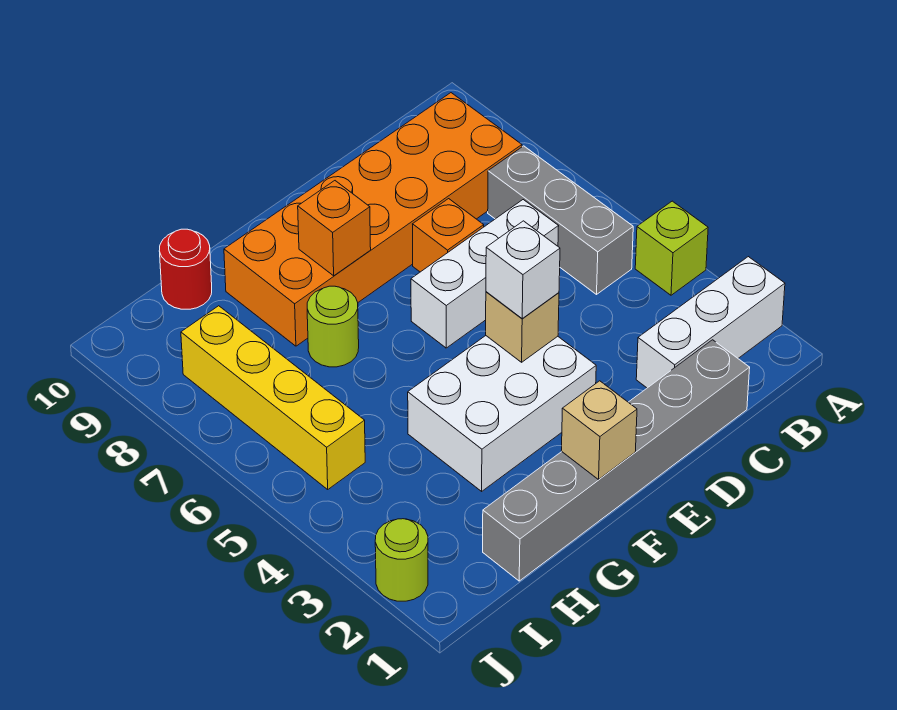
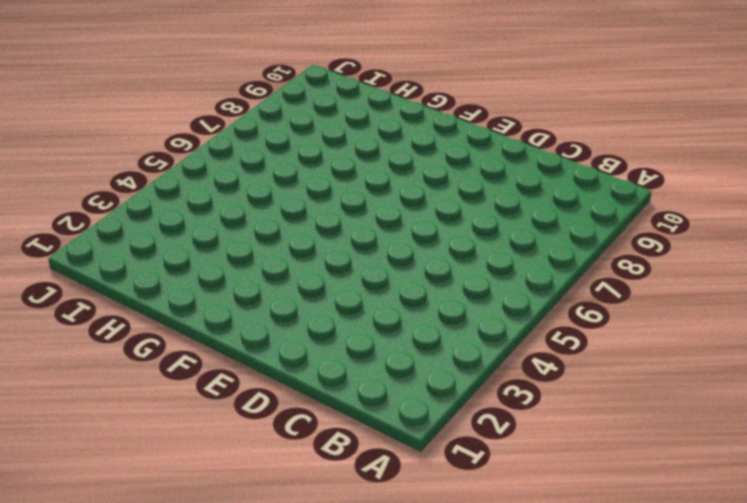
none -> white brick A2:C2 level 1
none -> lime brick A4 level 1
none -> grey brick B5:B7 level 1

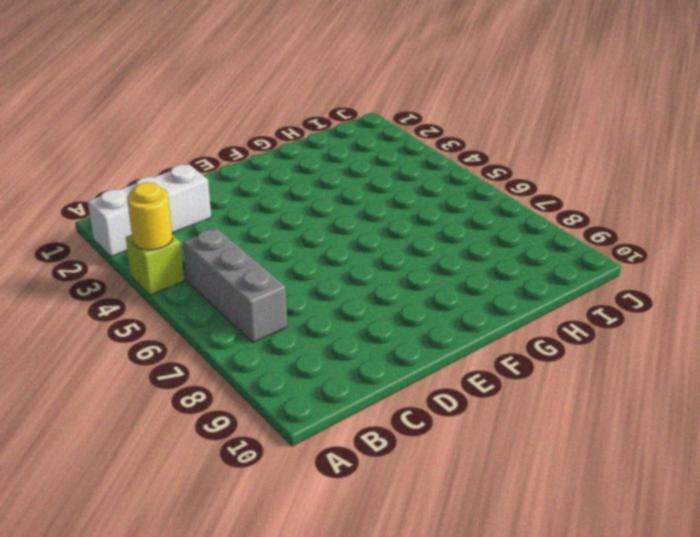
yellow round brick A4 level 2 -> none
none -> orange brick B8:G9 level 1
none -> grey brick C1:H1 level 1
none -> white brick C6:E6 level 1

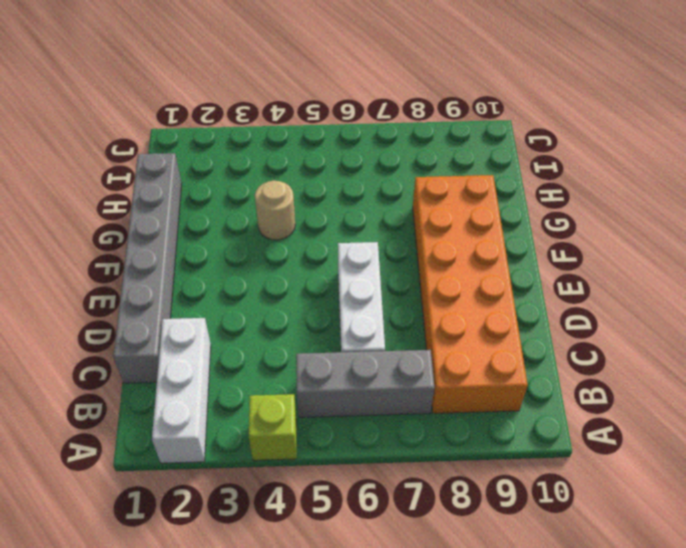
tan round brick G4 level 1 -> white brick E3:G4 level 1
none -> orange brick D7 level 1
none -> lime round brick G7 level 1
none -> red round brick H10 level 1

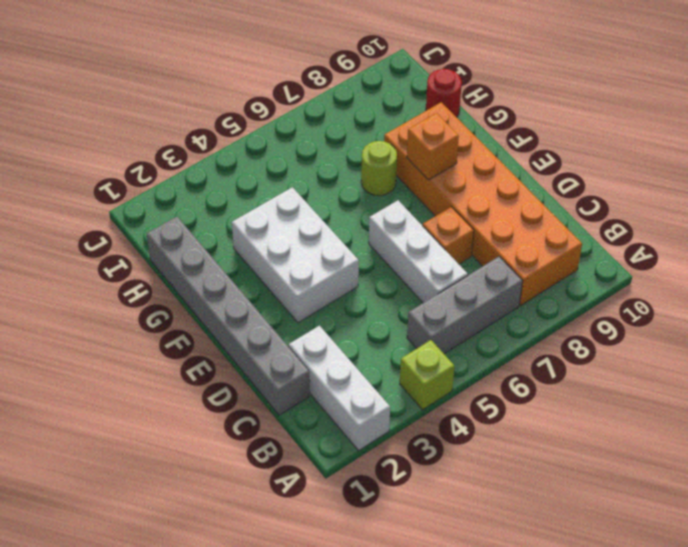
none -> yellow brick I5:I8 level 1
none -> lime round brick J2 level 1
none -> tan brick E4 level 2

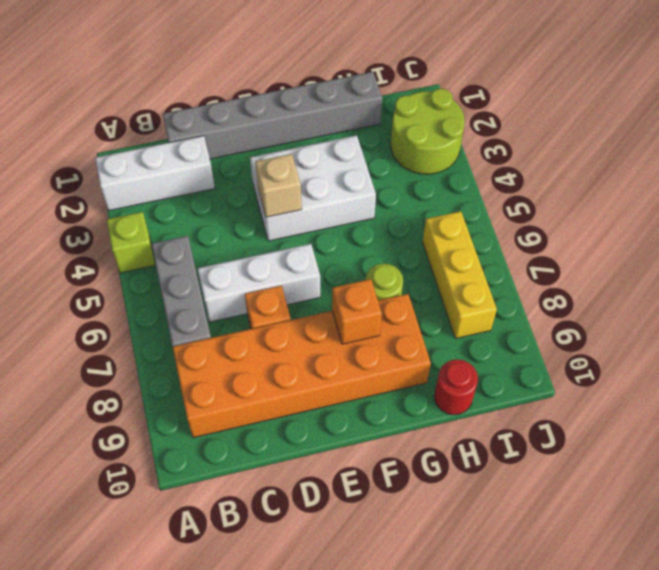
lime round brick I2:J3 level 1 -> lime round brick J2 level 1
yellow brick I6:I8 level 1 -> yellow brick I5:I8 level 1
none -> tan brick F1 level 2
none -> white brick E4 level 3

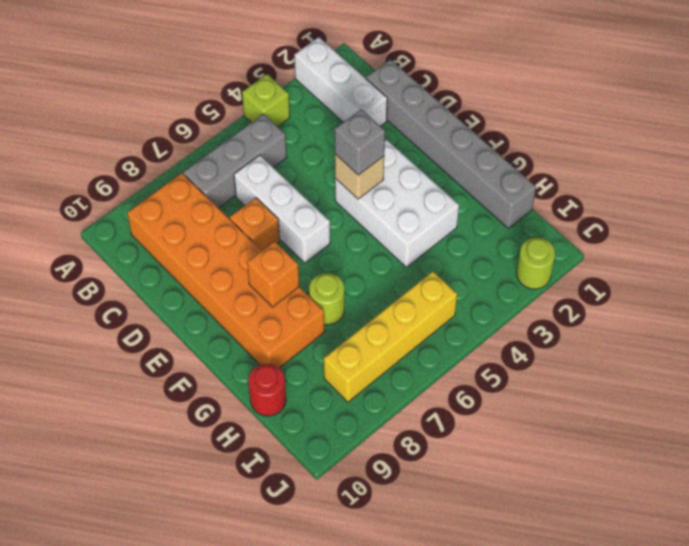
grey brick E4 level 3 -> white brick E4 level 3
none -> tan brick F1 level 2

